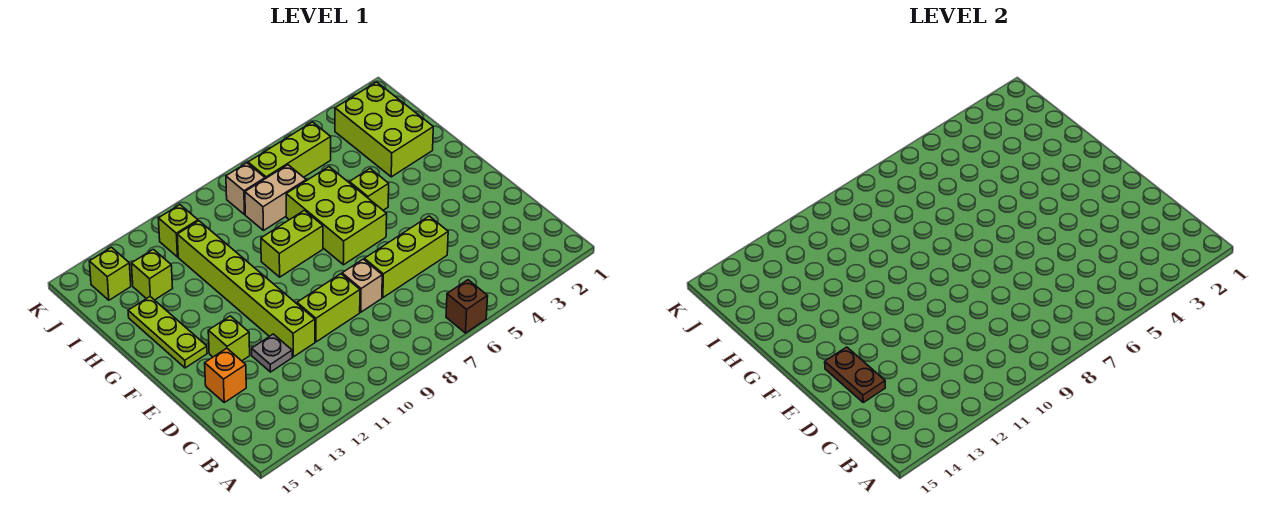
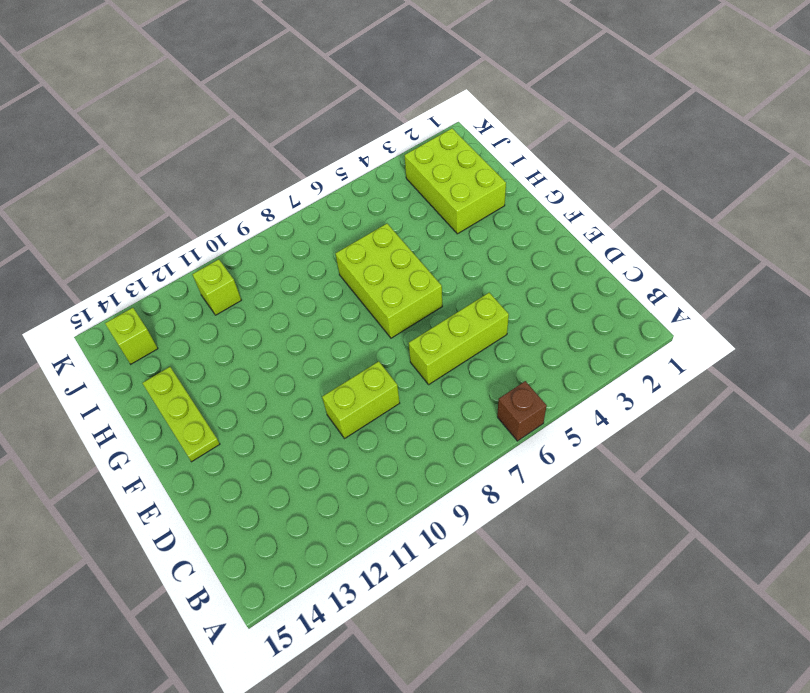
none -> tan brick D8 level 1
none -> lime brick D11:I11 level 1
none -> grey plate D12 level 1

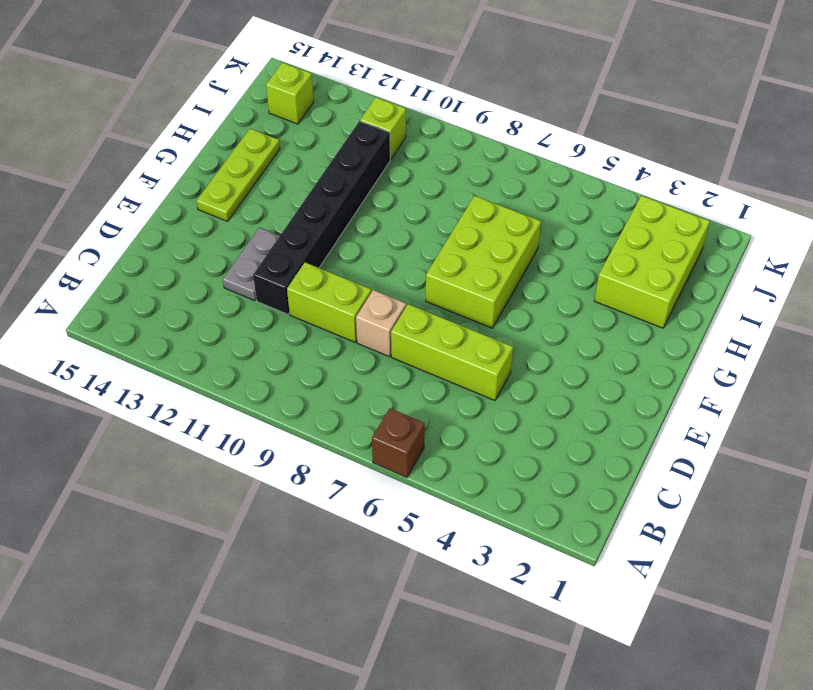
black brick D11:I11 level 1 -> lime brick D11:I11 level 1
grey plate D12:E12 level 1 -> grey plate D12 level 1
none -> orange brick D14 level 1
none -> lime brick E13 level 1
none -> lime brick G5 level 1

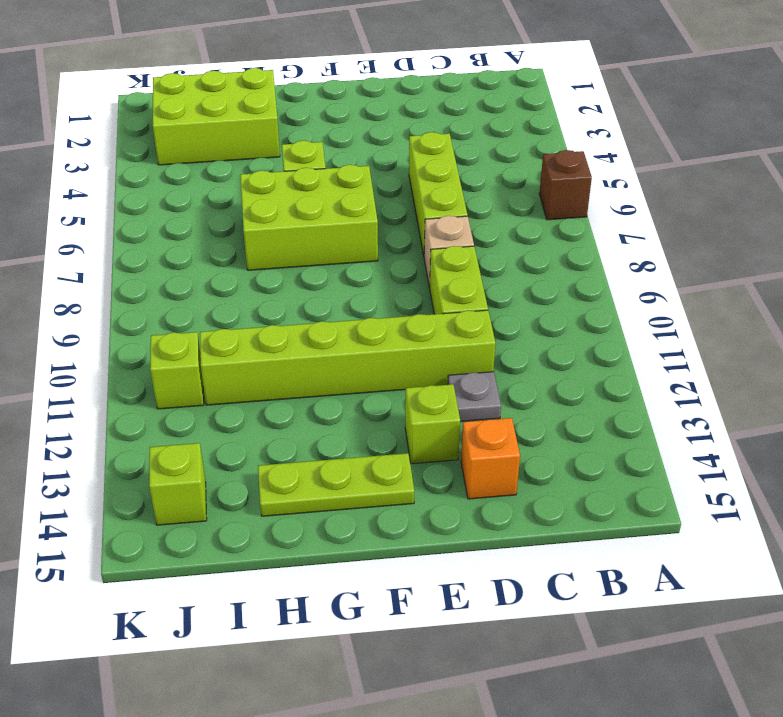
none -> lime brick G8:G9 level 1
none -> tan brick I7:I8 level 1
none -> lime brick I13 level 1

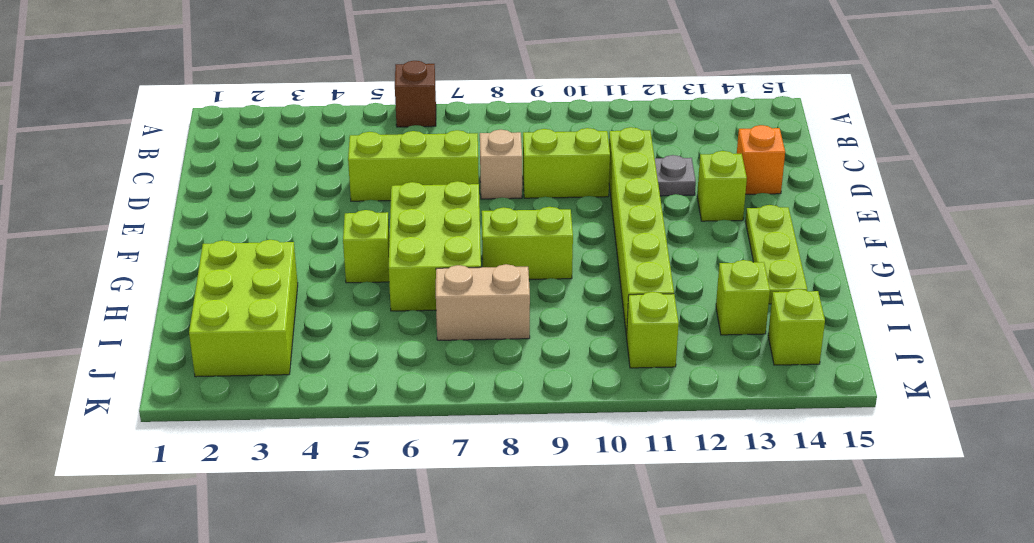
none -> lime brick J5:J7 level 1
none -> tan brick J8 level 1
none -> brown plate D14:E14 level 2

